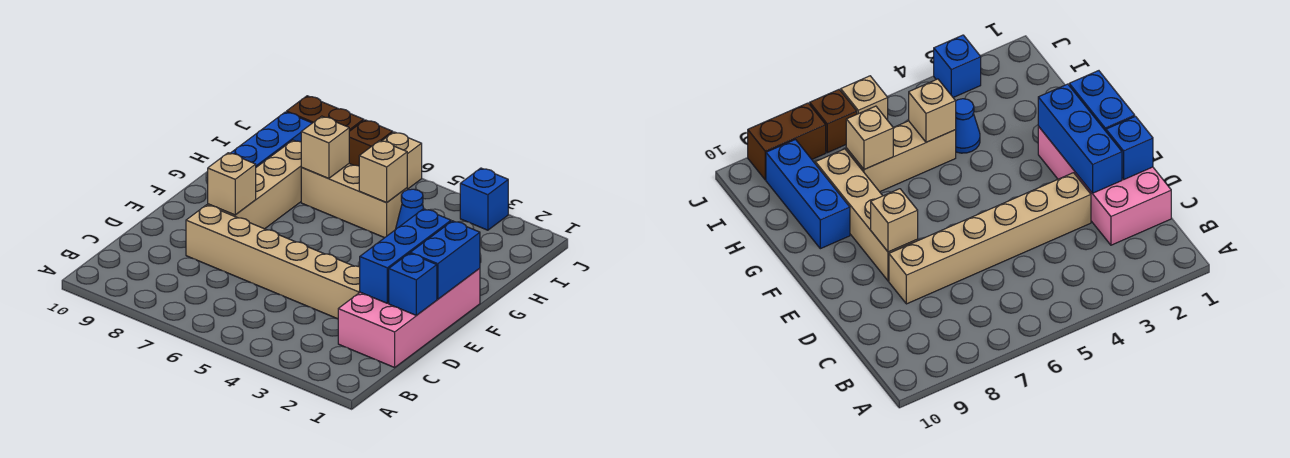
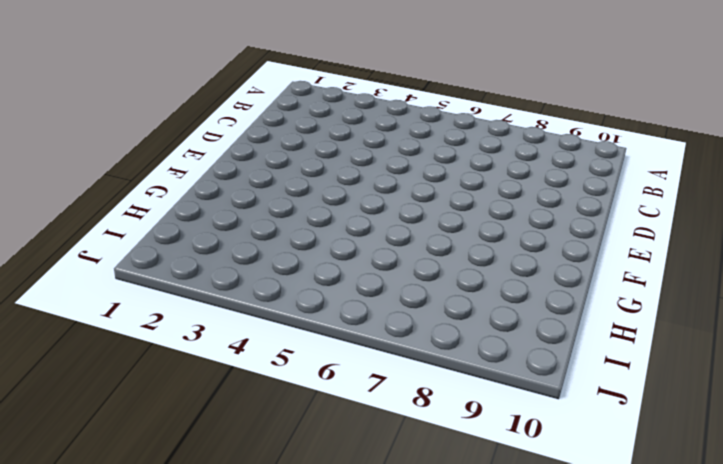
none -> pink brick C1:F2 level 1
none -> tan brick D3:D8 level 1
none -> tan brick E8:H8 level 1

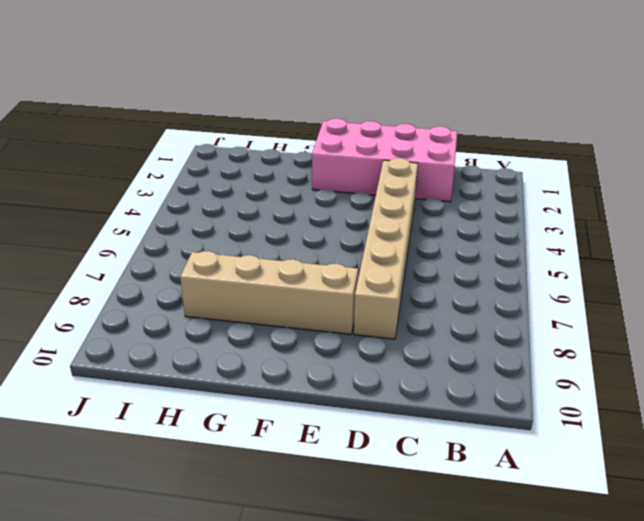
none -> blue brick G9:I9 level 1
none -> blue cone H4 level 1
none -> tan brick H5:H7 level 1

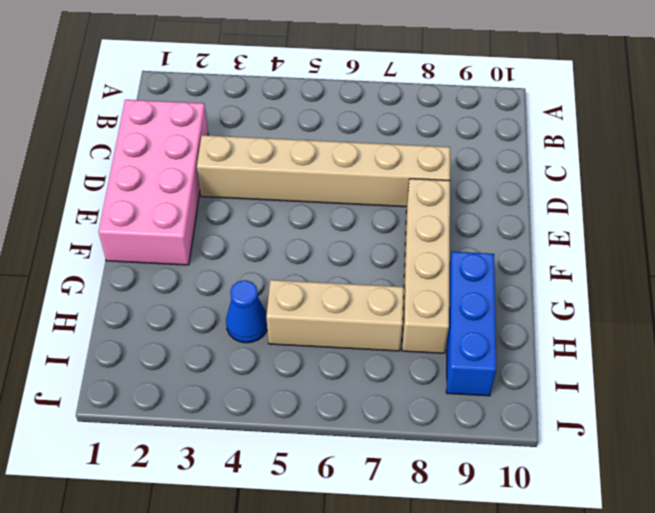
none -> blue brick J3 level 1
none -> tan brick J6 level 1
none -> brown brick J7 level 1

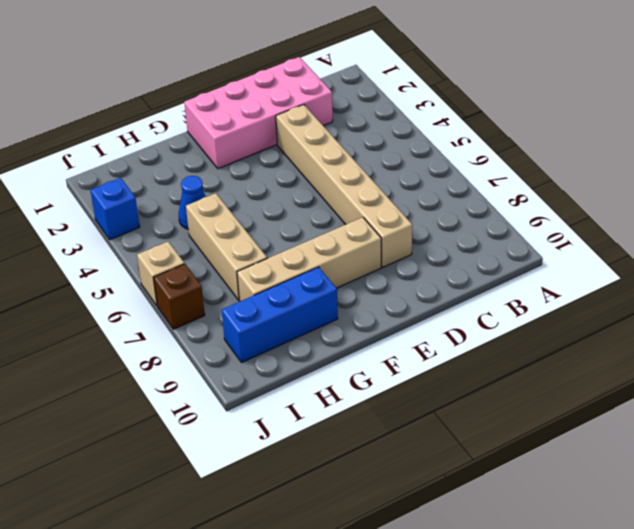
none -> brown brick J8:J9 level 1
none -> blue brick D1 level 2
none -> blue brick D2:F2 level 2

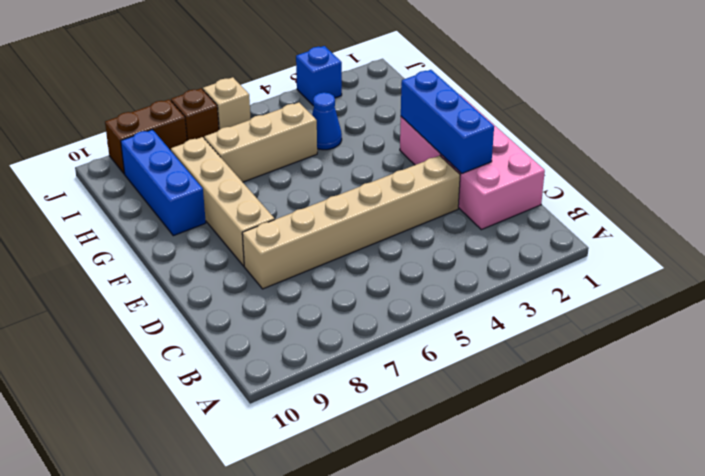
none -> blue brick D1 level 2
none -> blue brick E1:F1 level 2
none -> tan brick E8 level 2

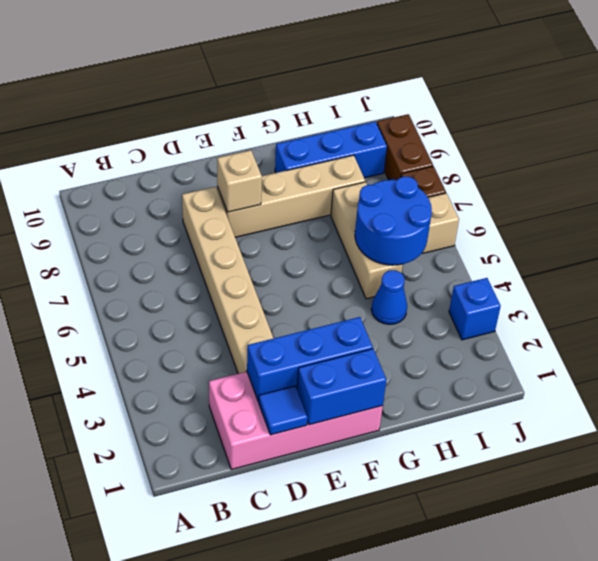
blue tile D1 level 2 -> blue brick D1 level 2
blue round brick H5:I6 level 2 -> tan brick H5 level 2
none -> tan brick H7 level 2

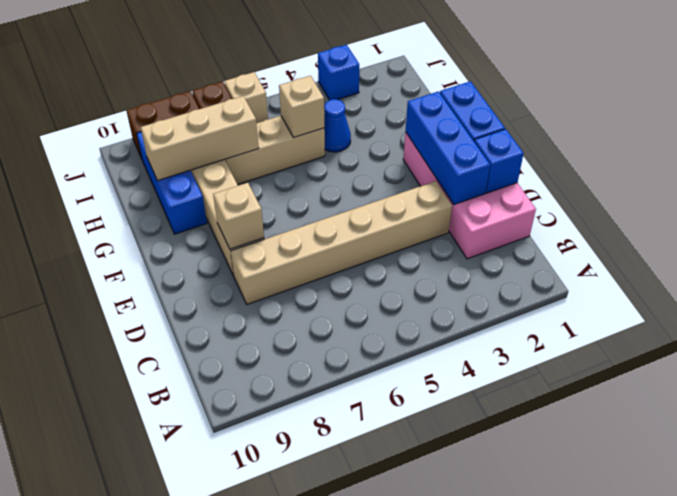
tan brick H7:H9 level 2 -> tan brick H7 level 2

